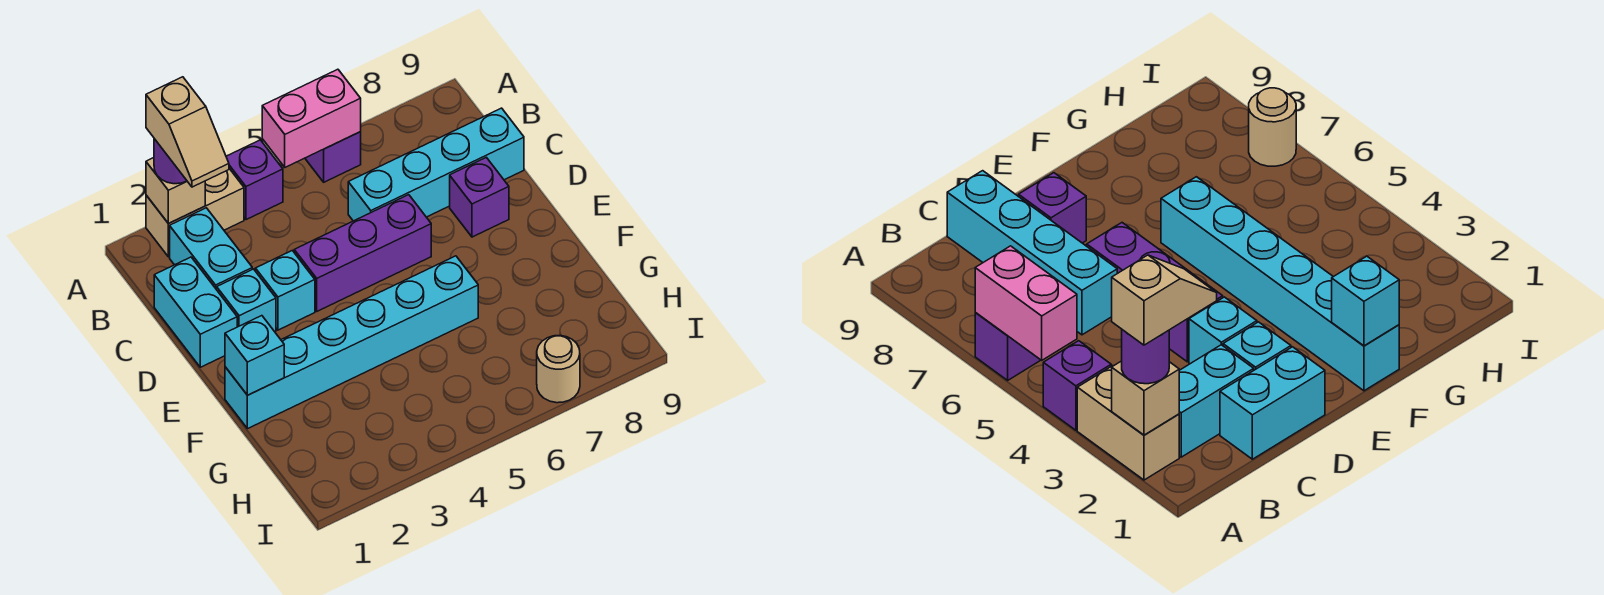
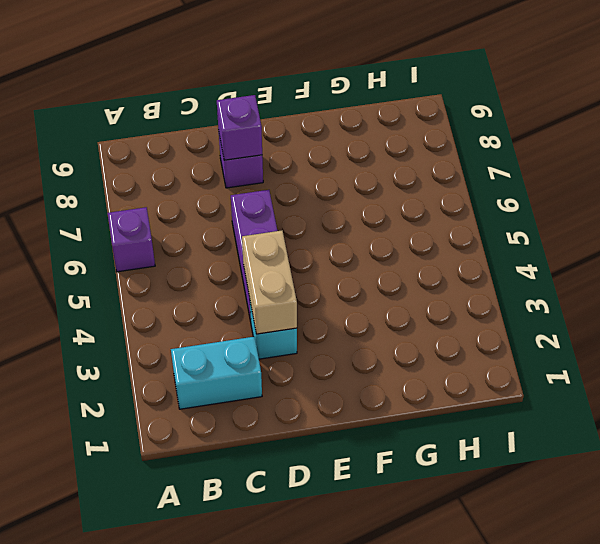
tan brick D3:D4 level 2 -> tan brick A2:A3 level 1
purple brick D8 level 2 -> purple brick A4 level 1
none -> cyan brick C1:D1 level 1
none -> cyan brick C6:C9 level 1
none -> cyan brick D2 level 1

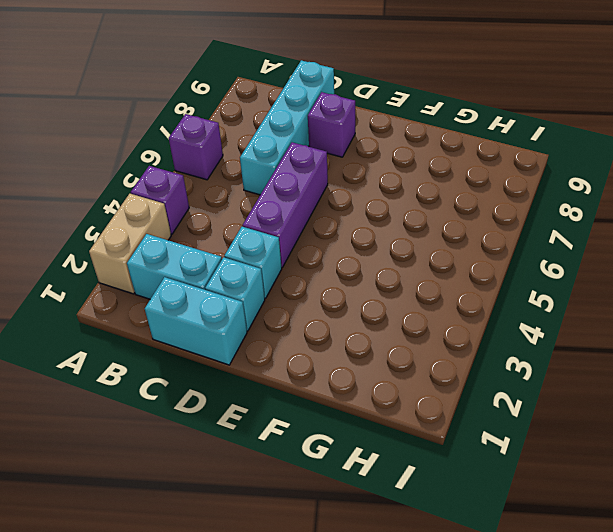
none -> cyan brick F1:F6 level 1
none -> tan round brick I7 level 1
none -> tan brick A2 level 2

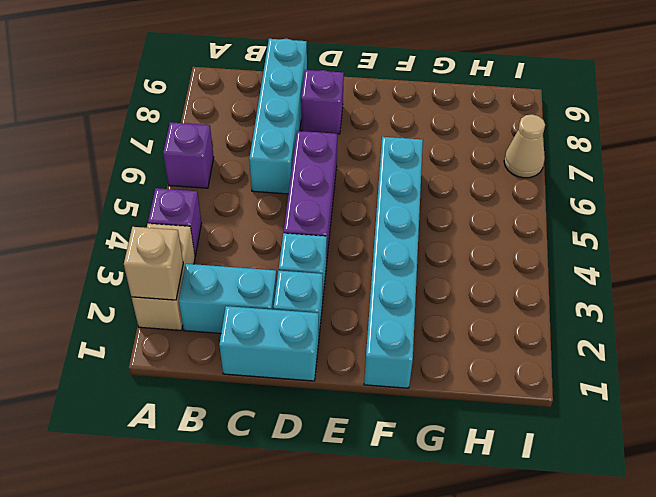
tan cone I7 level 1 -> tan round brick I7 level 1
none -> pink brick A5:A6 level 2
none -> cyan brick F1 level 2
none -> purple round brick A2 level 3

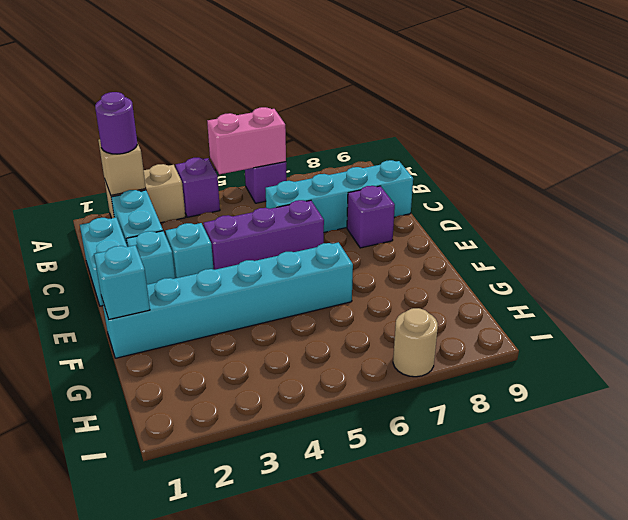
none -> tan slope A2:B2 level 4 top A

